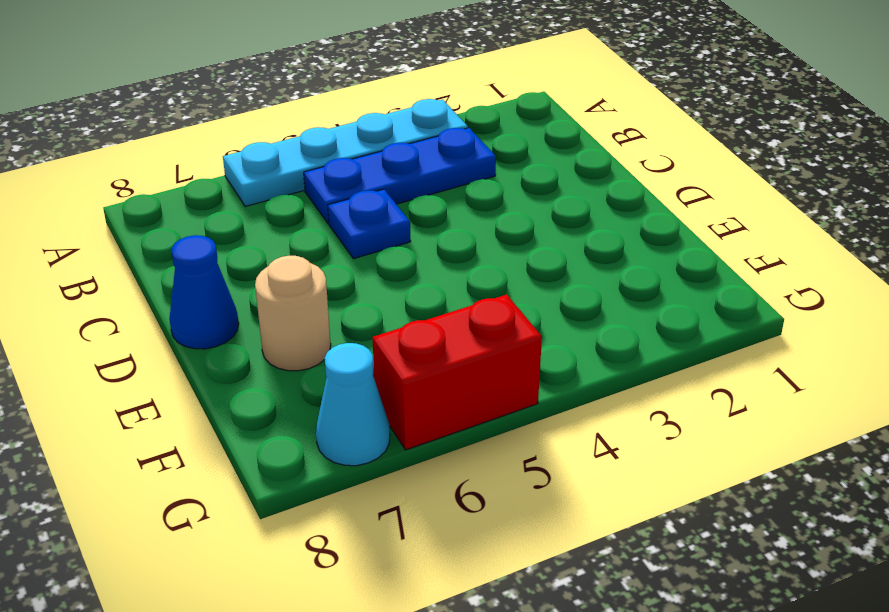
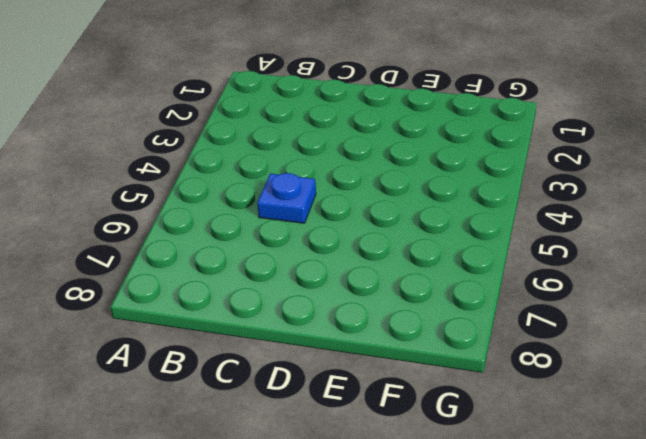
none -> cyan plate A3:A6 level 1
none -> blue plate B3:B5 level 1

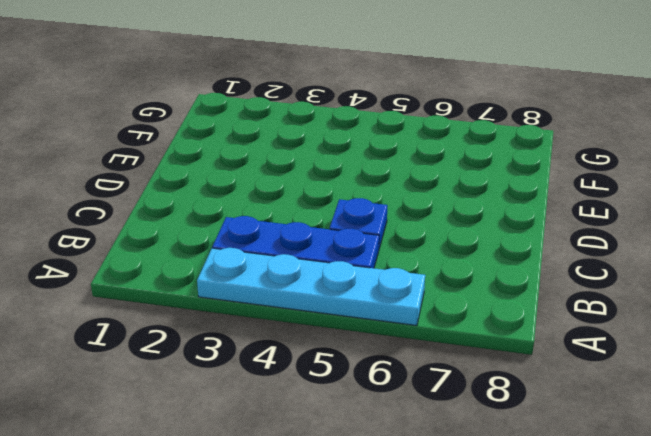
none -> blue cone D8 level 1
none -> tan round brick E7 level 1

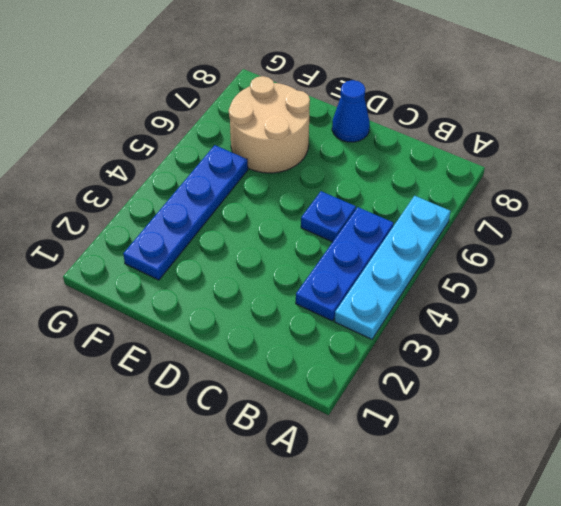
tan round brick E6:F7 level 1 -> tan round brick E7 level 1
blue plate F2:F5 level 1 -> none
none -> red brick G5:G6 level 1
none -> cyan cone G7 level 1

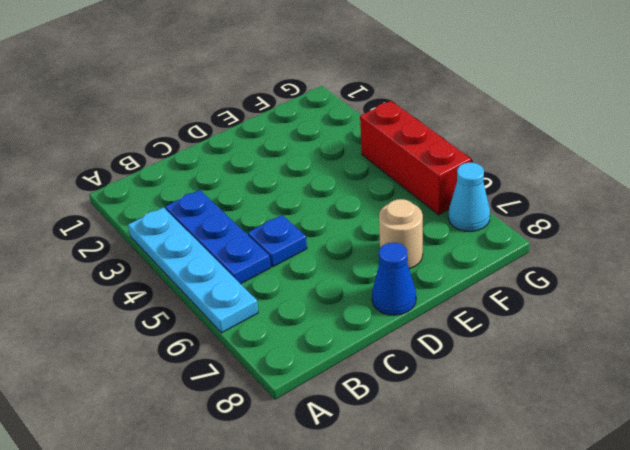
red brick G4:G6 level 1 -> red brick G5:G6 level 1

